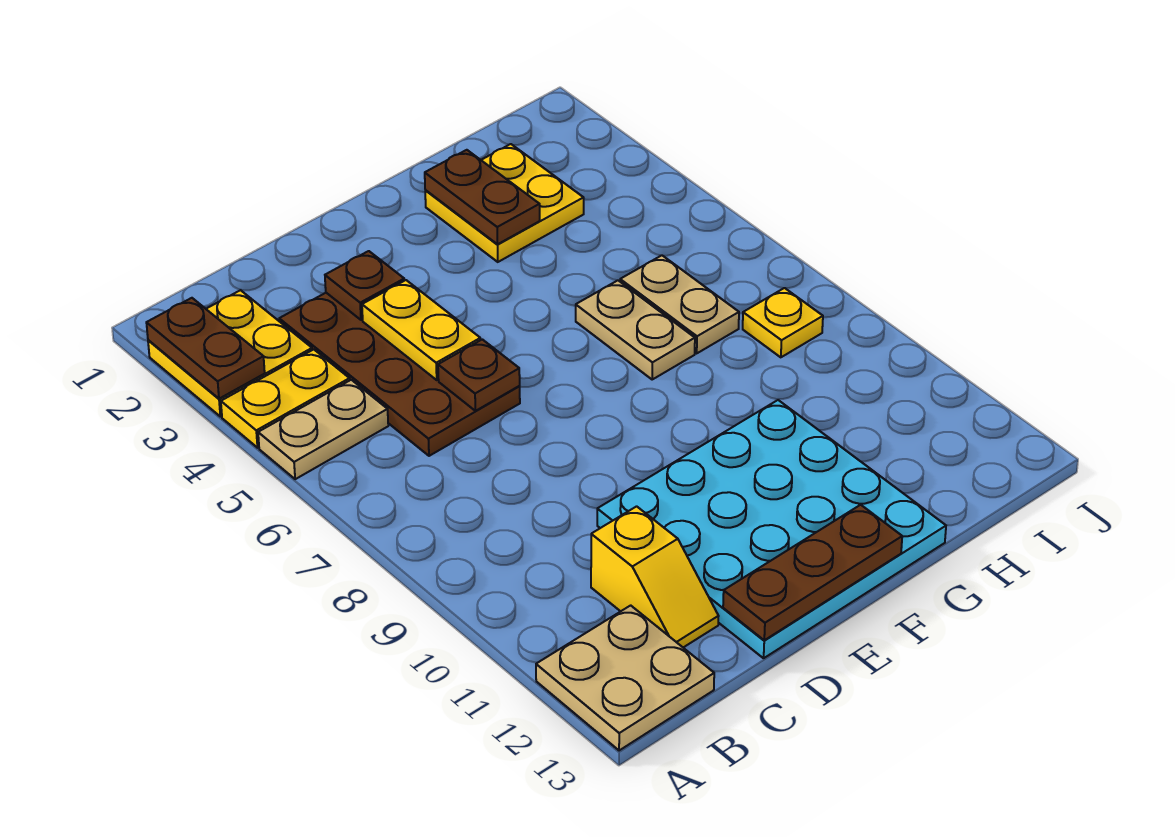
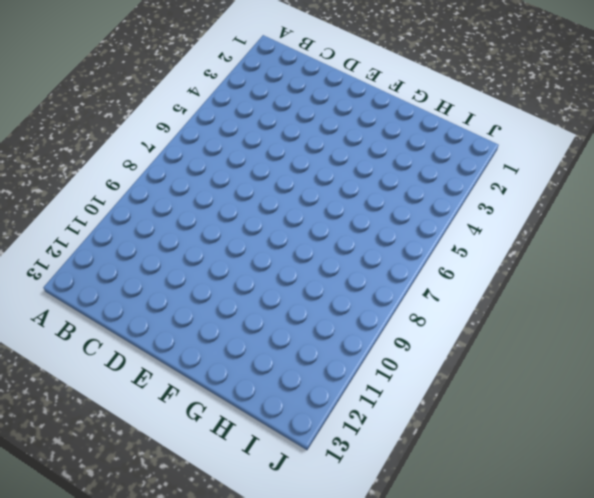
none -> yellow plate A2:B3 level 1
none -> yellow plate A4:B4 level 1
none -> tan plate A5:B5 level 1

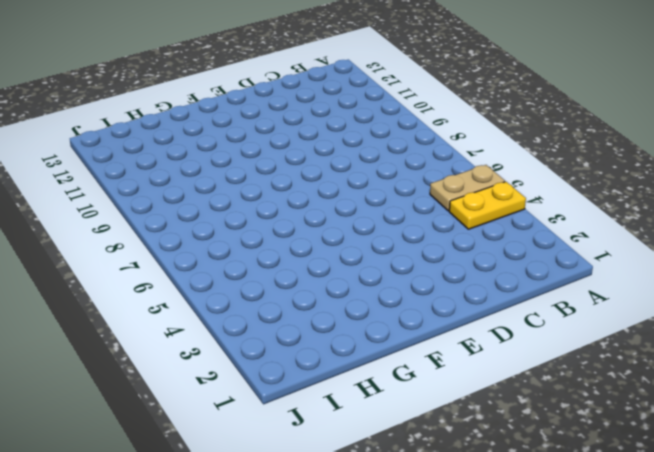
none -> yellow plate A2:B3 level 1
none -> tan plate A12:B13 level 1
none -> brown plate C3:D6 level 1

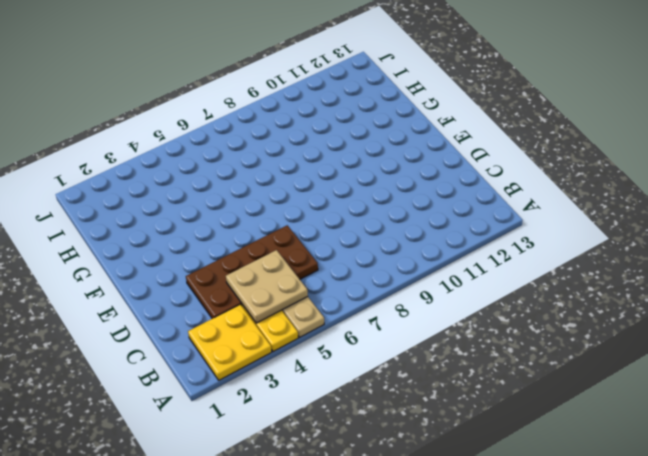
tan plate B4:C5 level 2 -> tan plate A12:B13 level 1
none -> yellow slope C11:C12 level 1 top 11
none -> cyan plate D10:G13 level 1
none -> yellow plate G2:H3 level 1

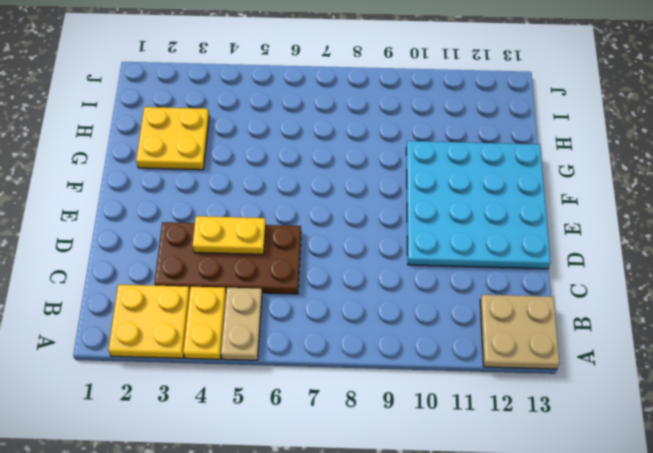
none -> yellow slope C11:C12 level 1 top 11
none -> tan plate G6:G7 level 1
none -> tan plate H6:H7 level 1

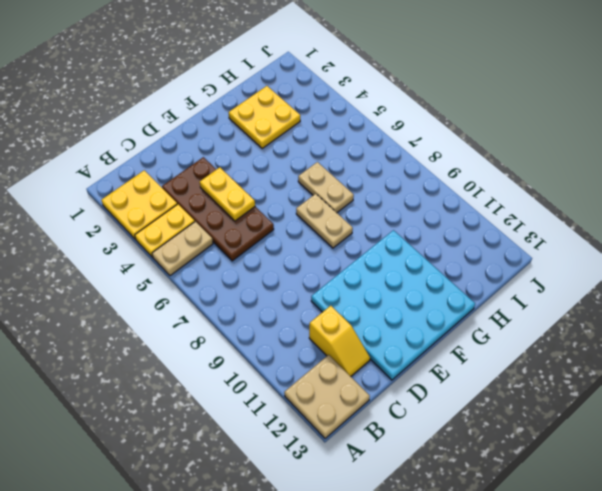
tan plate F7:F8 level 1 -> tan plate H6:H7 level 1
none -> yellow plate I8 level 1
none -> brown plate A2:A3 level 2
none -> brown plate D3 level 2

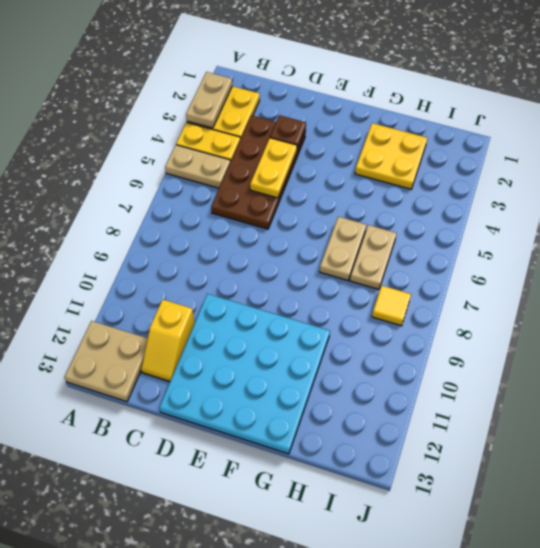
tan plate A2:A3 level 2 -> brown plate A2:A3 level 2
yellow tile I8 level 1 -> yellow plate I8 level 1
none -> brown plate D6 level 2
none -> brown plate D13:F13 level 2
none -> brown plate G2:G3 level 2

